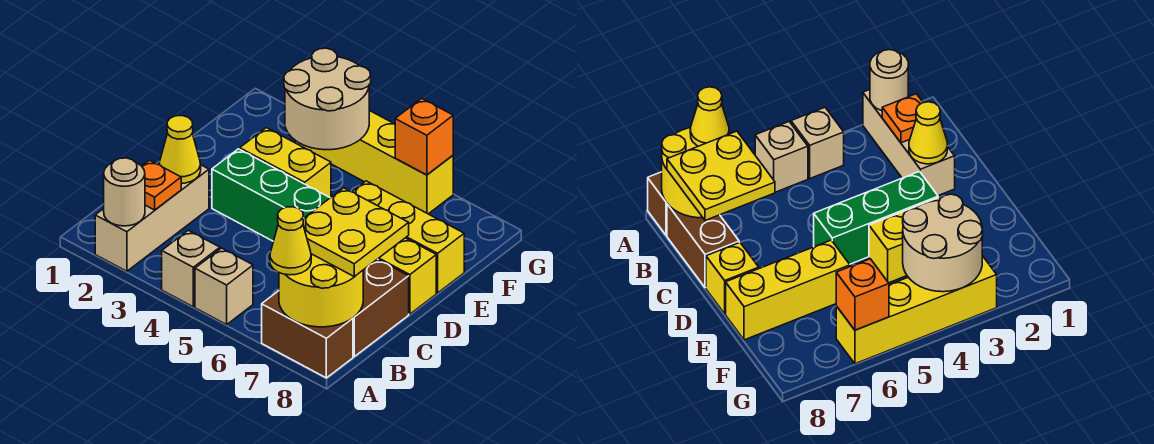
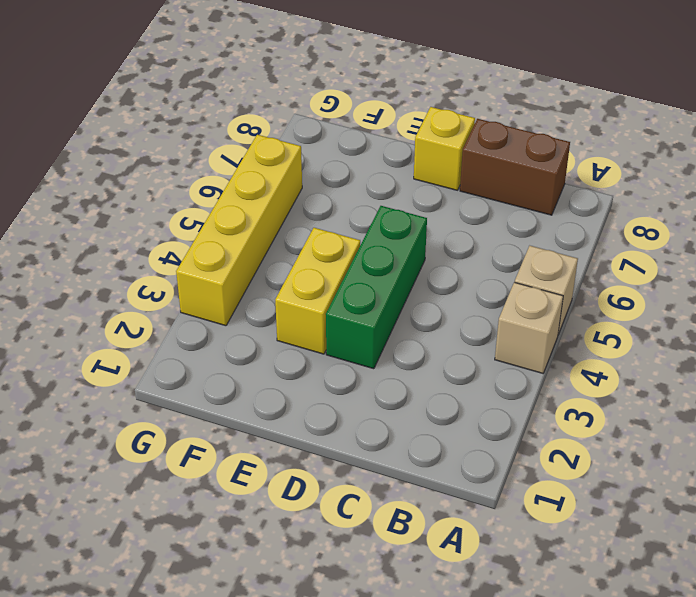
none -> tan brick A2:C2 level 1
none -> brown brick A7:A8 level 1
none -> yellow brick E6:E8 level 1

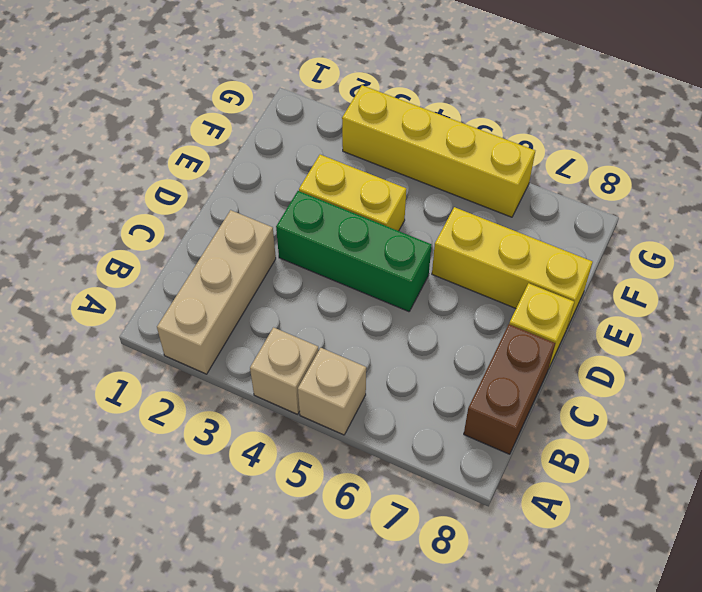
none -> brown brick A7:A8 level 1
none -> tan round brick A2 level 2
none -> yellow round brick A7:B8 level 2

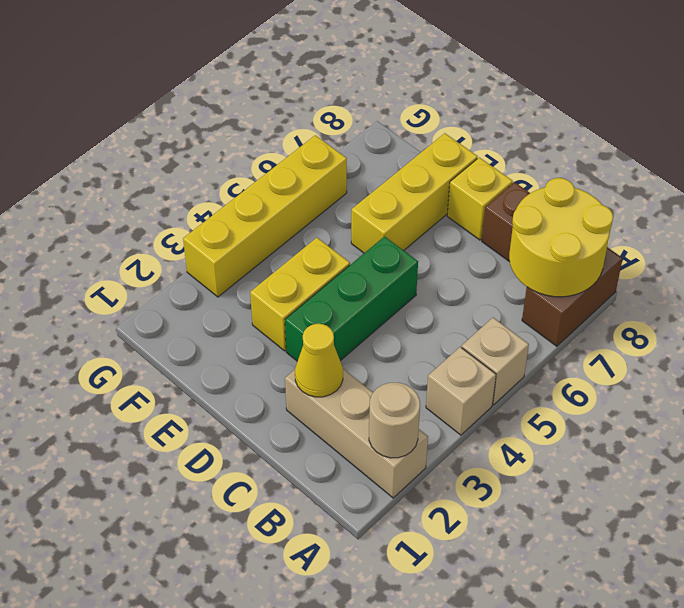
none -> orange plate B2 level 2
none -> tan round brick F3:G4 level 2
none -> orange brick G6 level 2

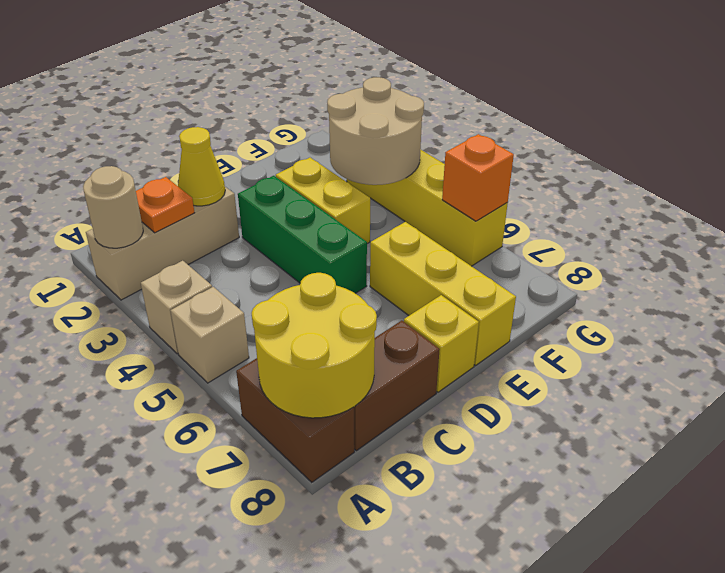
none -> yellow cone A7 level 3
none -> yellow plate B7:C8 level 3

